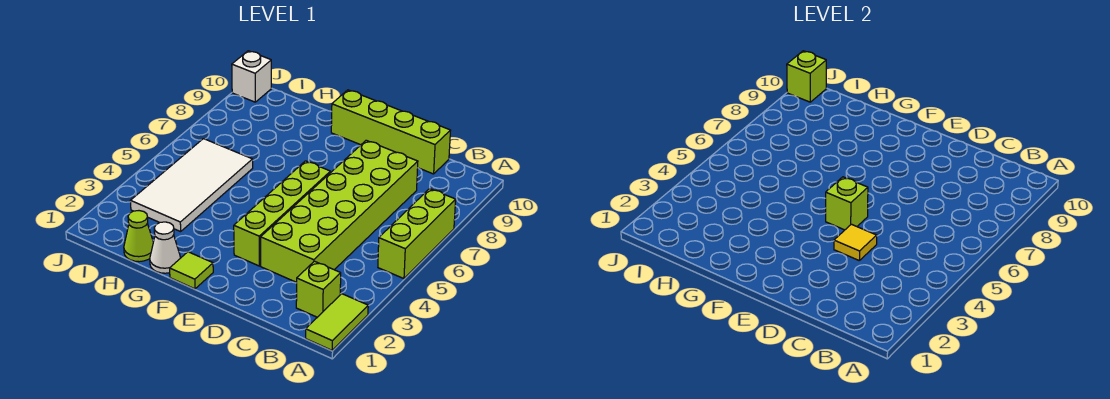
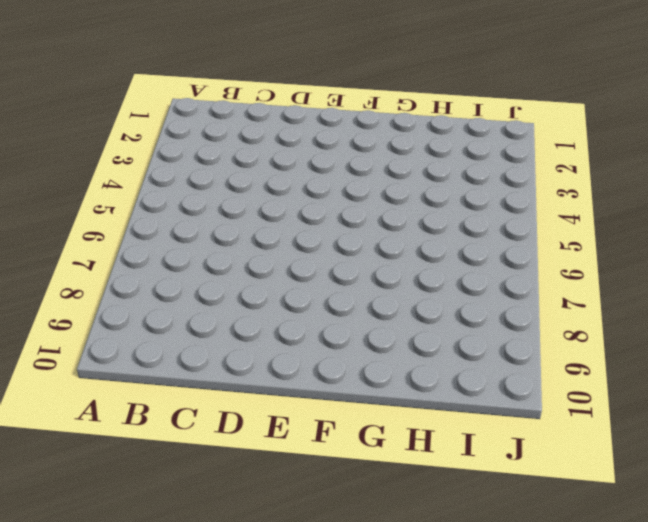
none -> lime tile A1:A2 level 1
none -> lime brick A5:A7 level 1
none -> lime brick B2 level 1

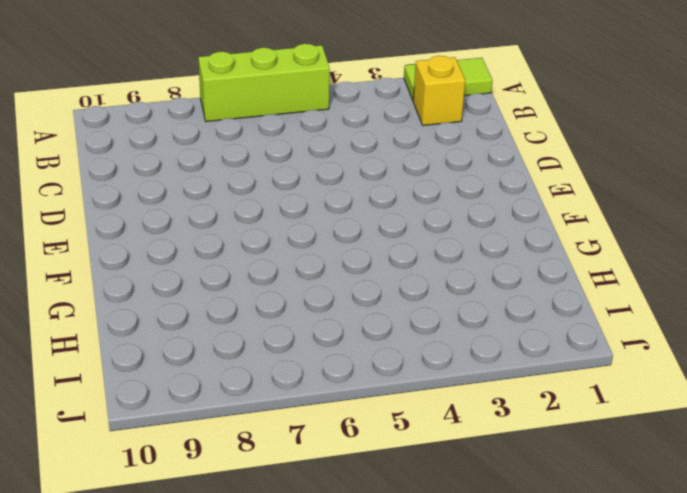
yellow brick B2 level 1 -> lime brick B2 level 1
none -> lime brick C3:D8 level 1
none -> lime brick C10:F10 level 1
none -> lime brick E3:E6 level 1

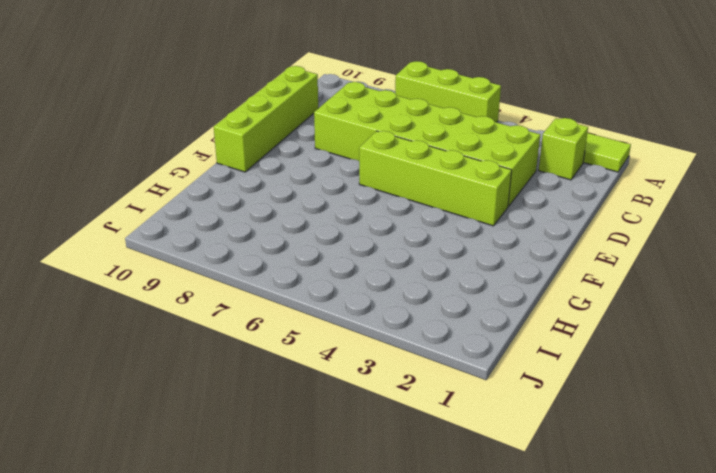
none -> lime tile F1 level 1
none -> white cone G1 level 1
none -> lime cone H1 level 1

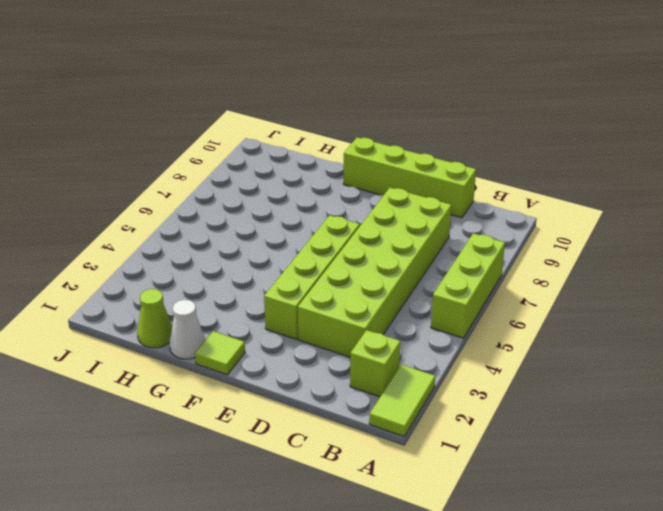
none -> white tile H3:I6 level 1
none -> white brick J10 level 1
none -> yellow tile D4 level 2

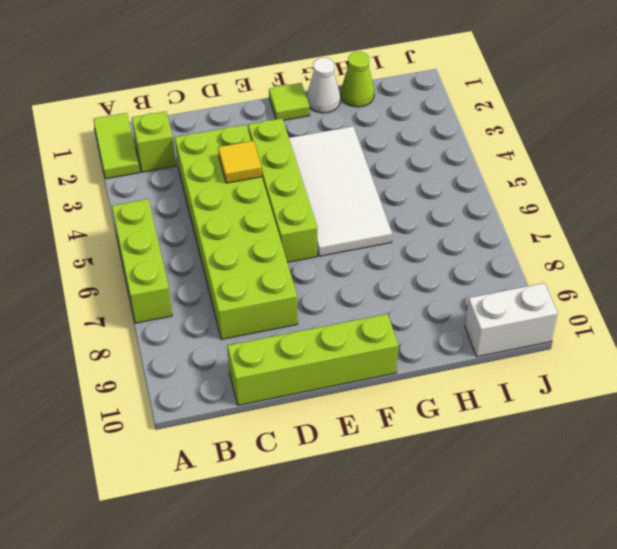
white tile F3:G6 level 1 -> white tile H3:I6 level 1
white brick I10:J10 level 1 -> white brick J10 level 1
none -> lime brick E5 level 2
none -> lime brick J10 level 2

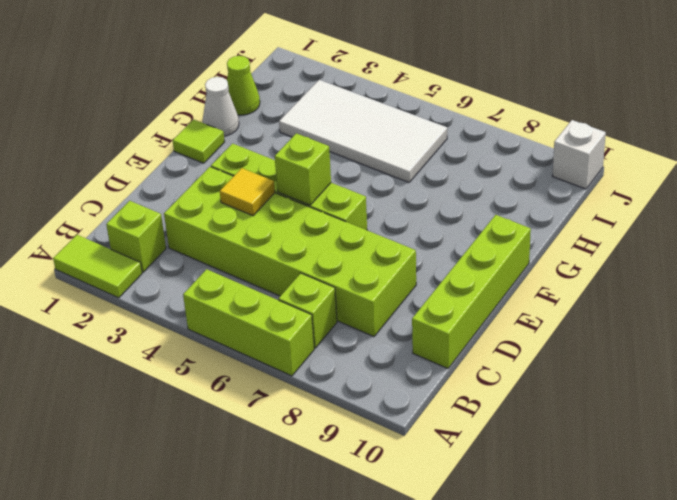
lime brick B7 level 1 -> lime brick J10 level 2

